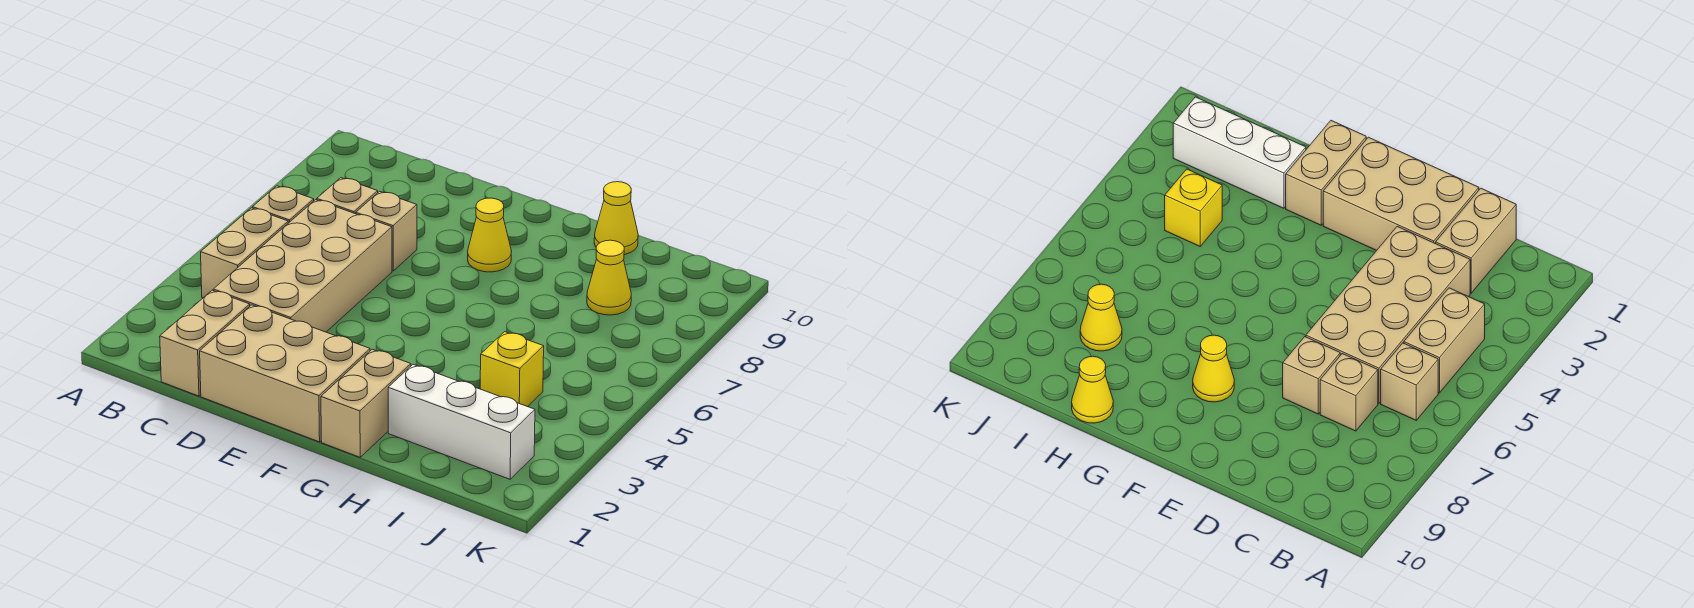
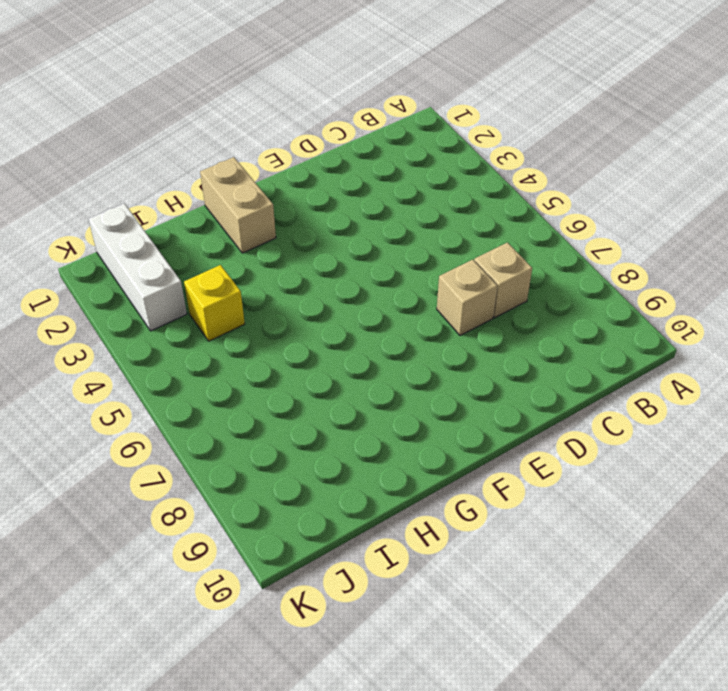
white brick J1:J3 level 1 -> white brick H2:J2 level 1
none -> tan brick B4:B5 level 1
none -> tan brick B6 level 1
none -> tan brick C1:C2 level 1

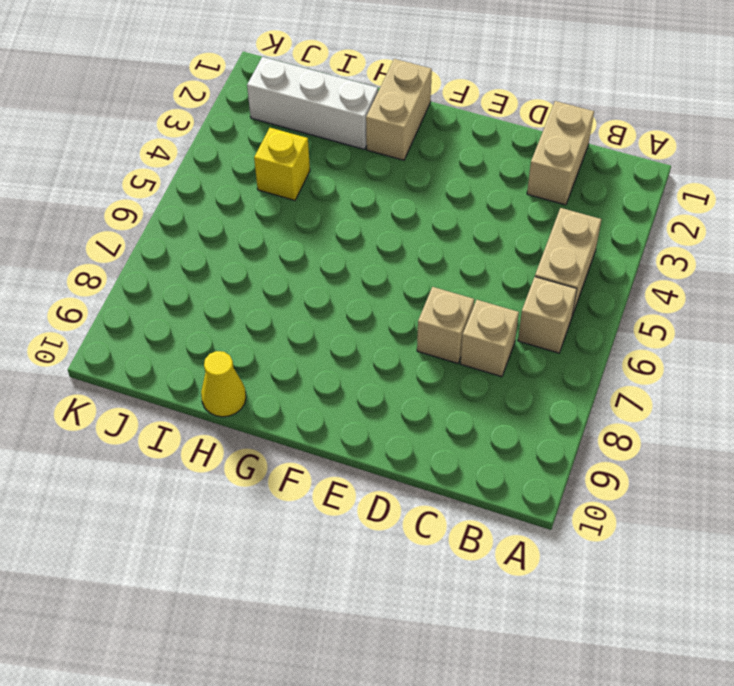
none -> tan brick C3:D6 level 1
none -> tan brick D1:F2 level 1
none -> yellow cone F8 level 1

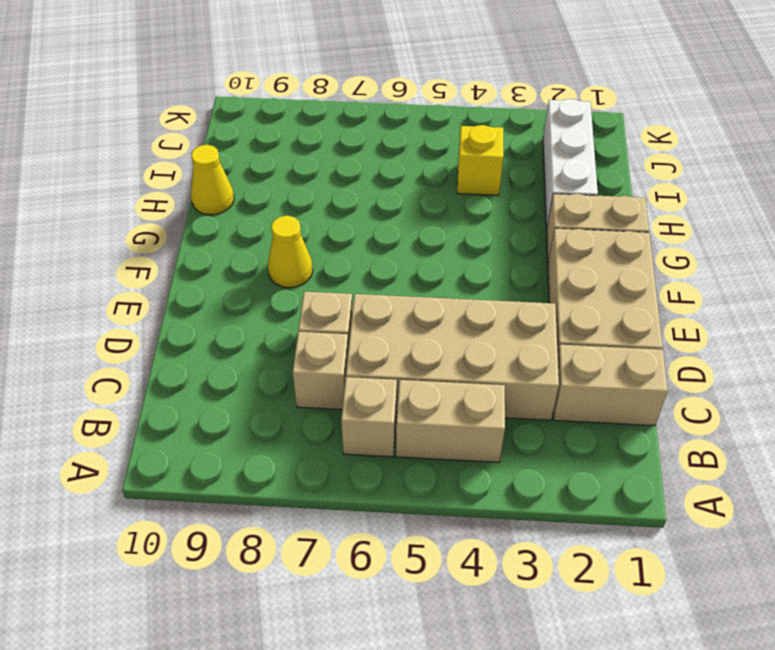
none -> yellow cone I8 level 1

